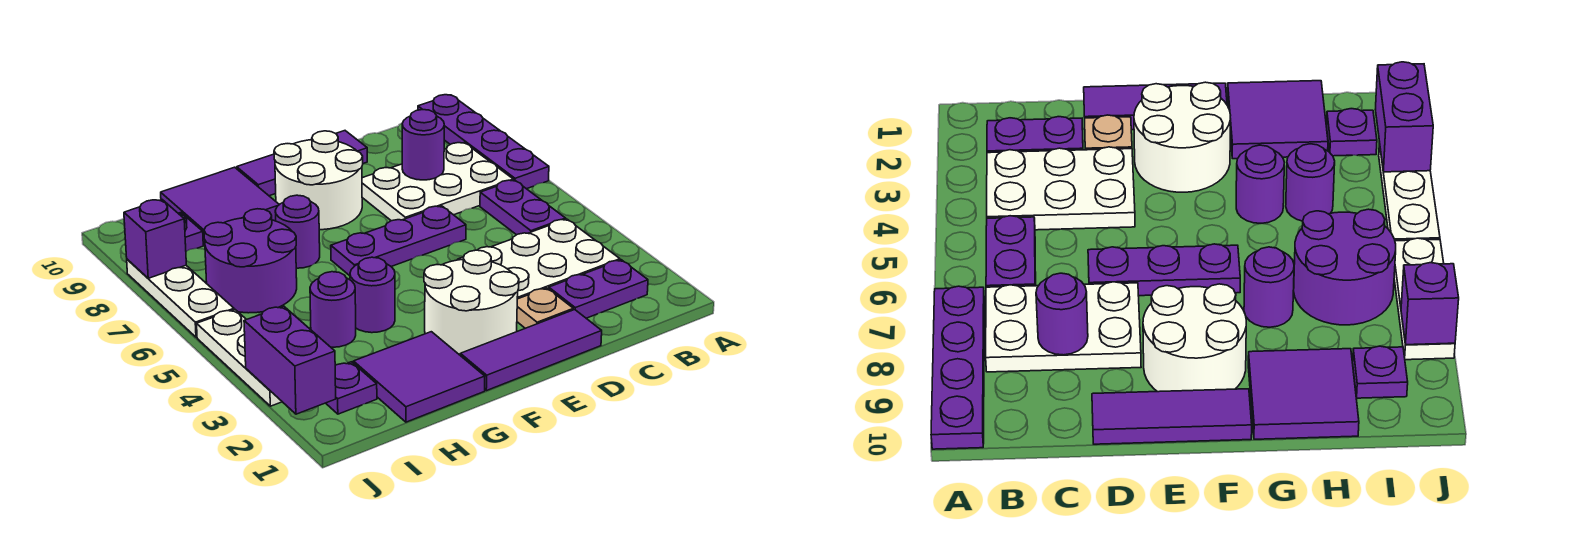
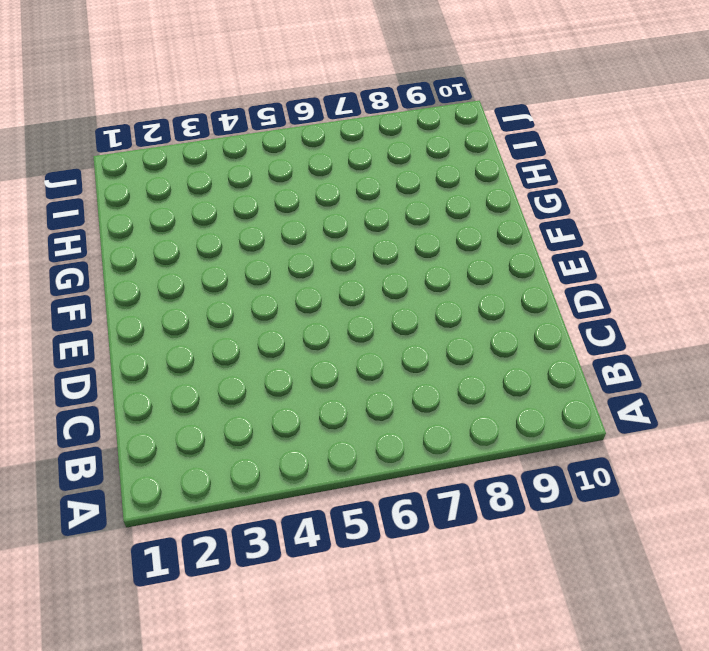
none -> purple plate A7:A10 level 1
none -> purple plate B2:C2 level 1
none -> white plate B3:D4 level 1

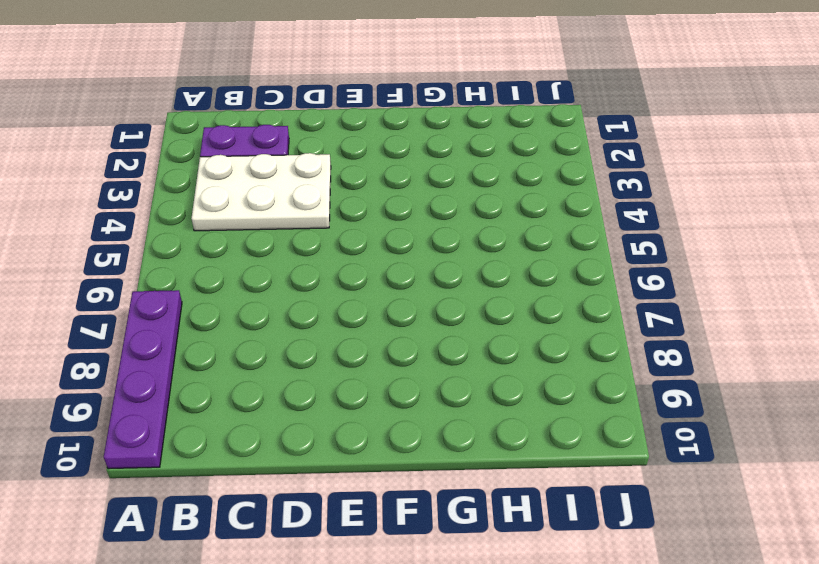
none -> purple plate B5:B6 level 1
none -> white plate B7:D8 level 1
none -> purple tile D1:F1 level 1

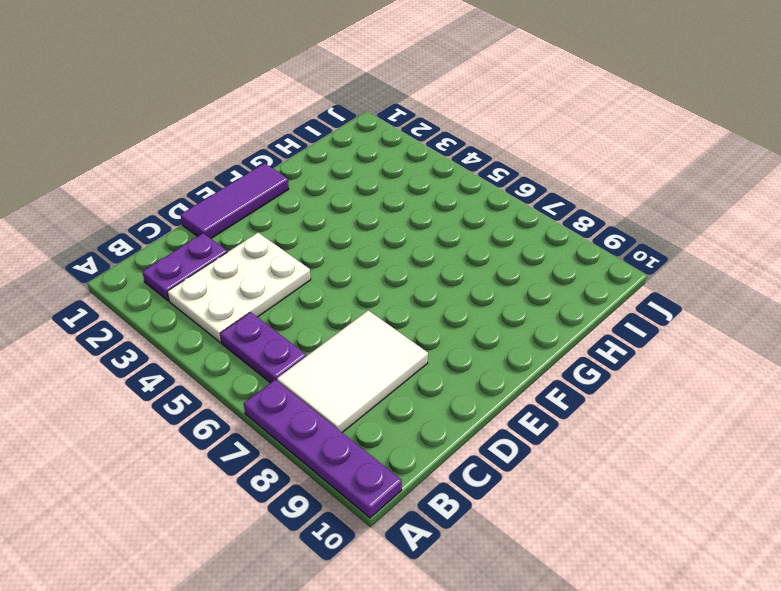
white tile B7:D8 level 1 -> white plate B7:D8 level 1
none -> tan plate D2 level 1
none -> purple plate D6:F6 level 1
none -> purple tile D10:F10 level 1

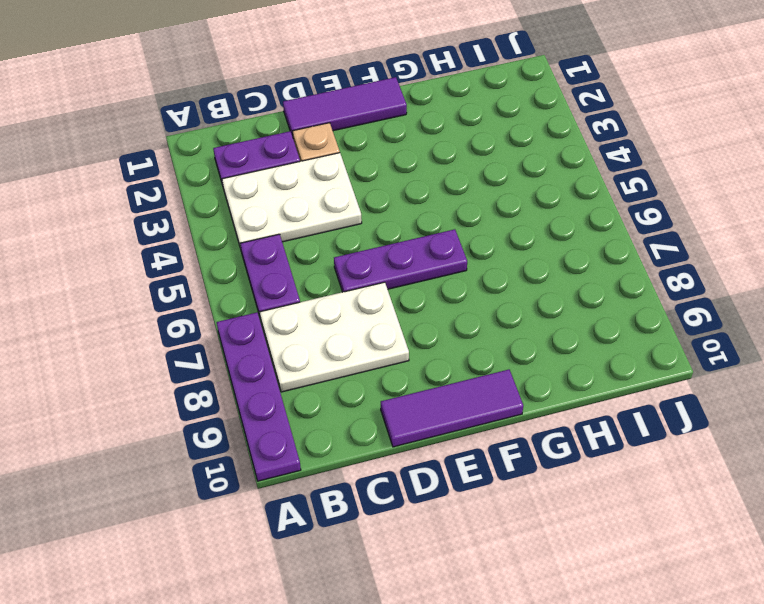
none -> white round brick E2:F3 level 1
none -> white round brick E8:F9 level 1
none -> purple tile G1:H2 level 1

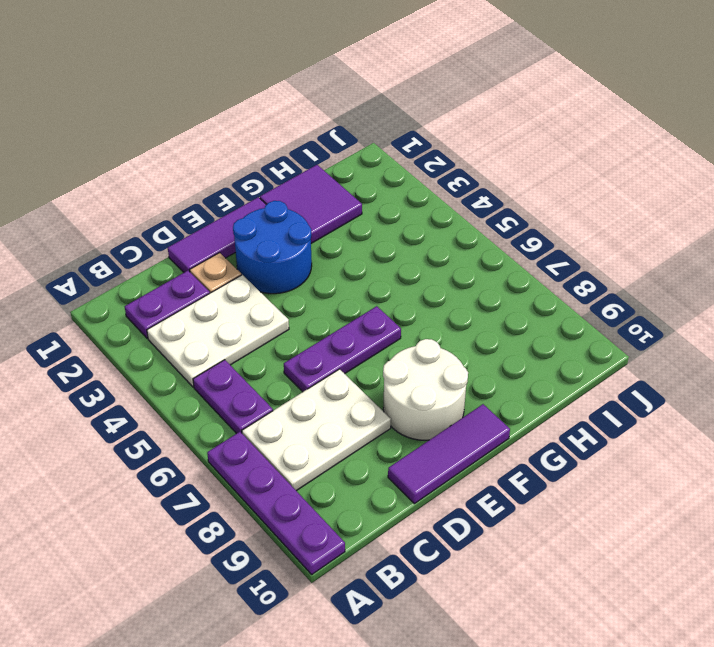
blue round brick E2:F3 level 1 -> white round brick E2:F3 level 1
none -> purple round brick G4 level 1
none -> purple round brick G7 level 1
none -> purple tile G9:H10 level 1

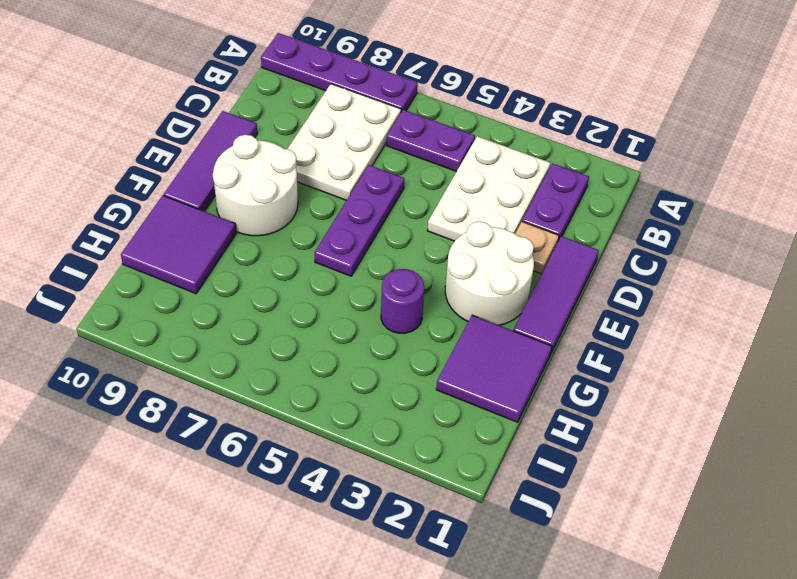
none -> purple round brick G7 level 1
none -> purple round brick H4 level 1
none -> purple round brick H6:I7 level 1

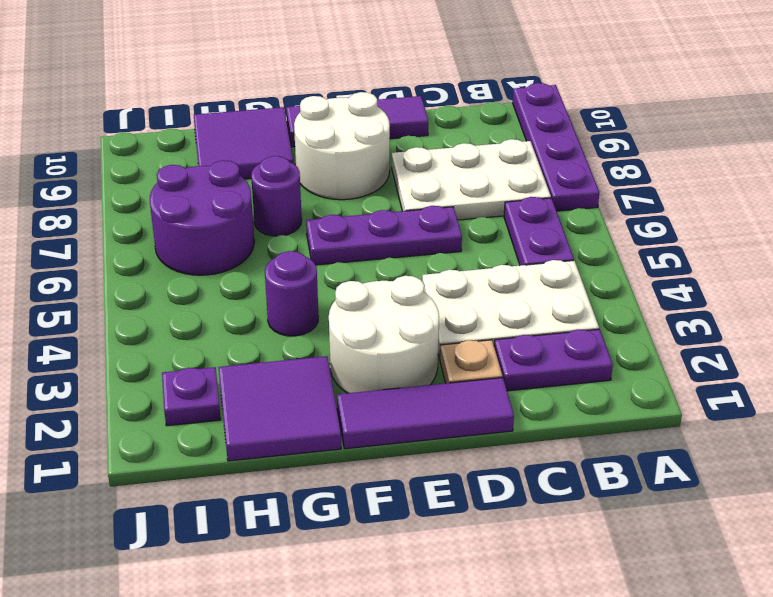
none -> purple round brick H4 level 1
none -> purple plate I9 level 1
none -> white plate J3:J5 level 1

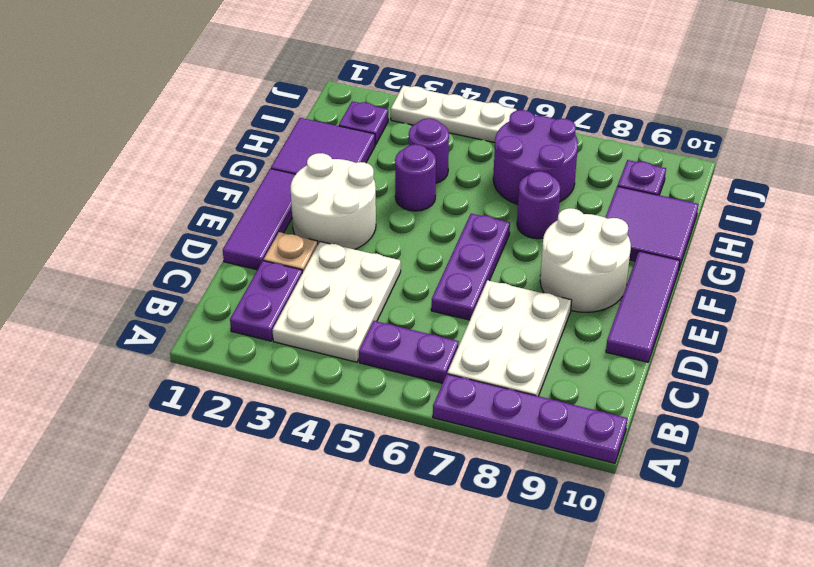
none -> white plate J6:J8 level 1
none -> purple round brick C8 level 2
none -> purple brick J2:J3 level 2

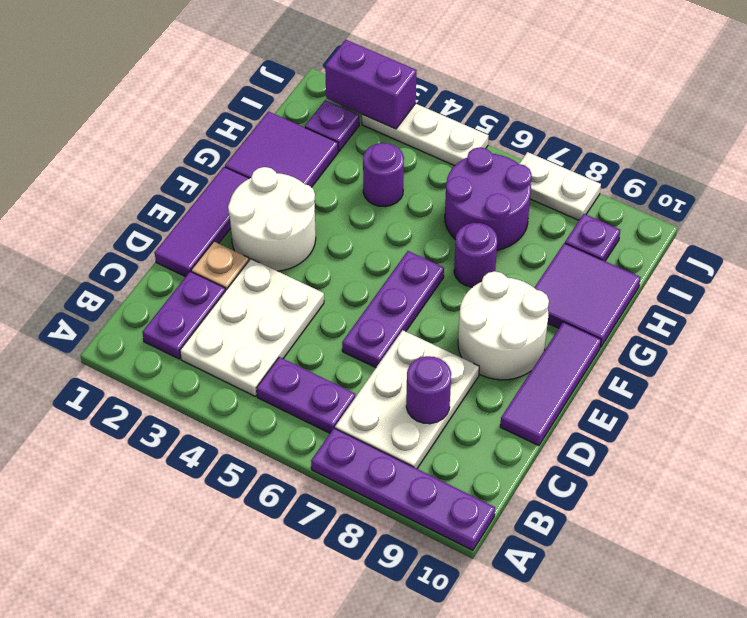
white plate J7:J8 level 1 -> white plate J6:J8 level 1
none -> purple round brick G4 level 1
none -> purple brick J8 level 2

